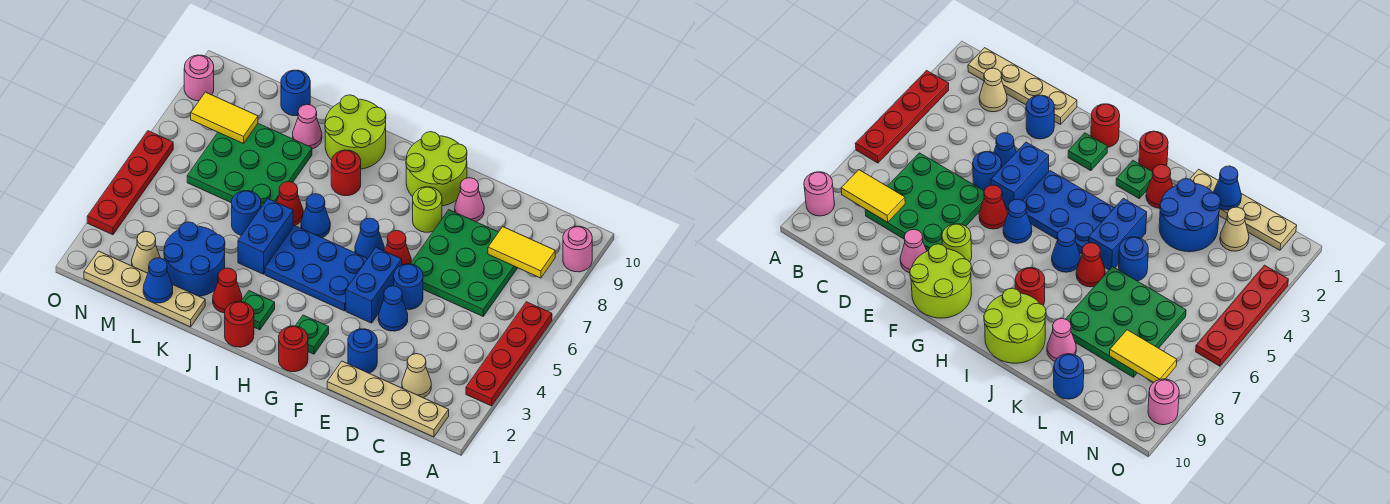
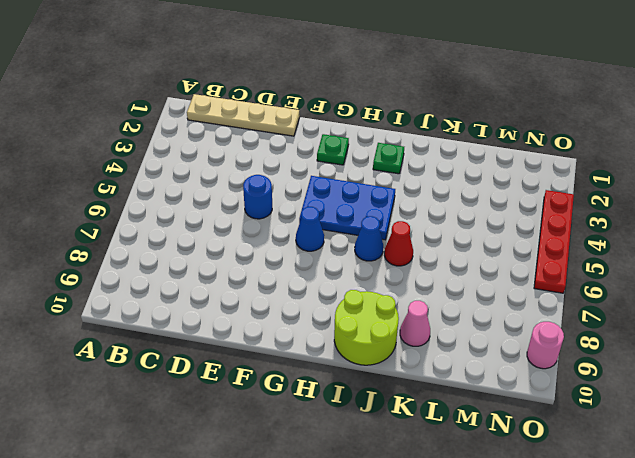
none -> red plate A3:A6 level 1
none -> pink round brick A9 level 1
none -> tan cone C2 level 1
none -> green plate C6:E8 level 1

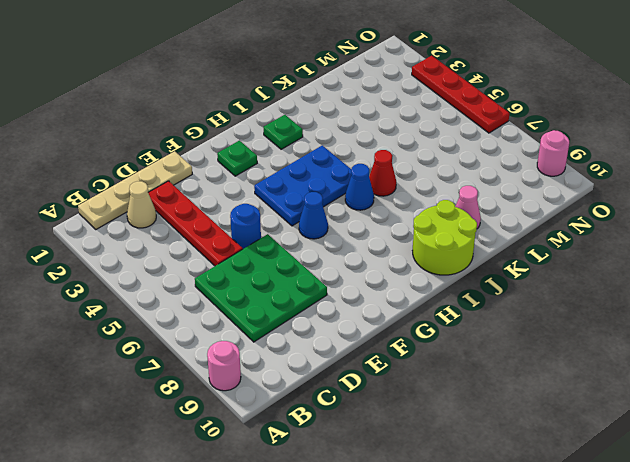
red plate D2:D5 level 1 -> red plate A3:A6 level 1
none -> blue round brick E2 level 1
none -> blue cone E4 level 1
none -> pink cone E9 level 1
none -> blue brick F4:F5 level 1

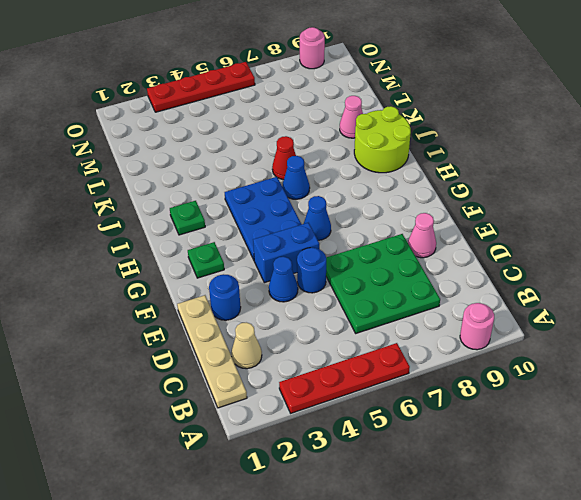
none -> red cone F6 level 1
none -> lime round brick F8 level 1
none -> lime round brick F9:G10 level 1
none -> red round brick G1 level 1

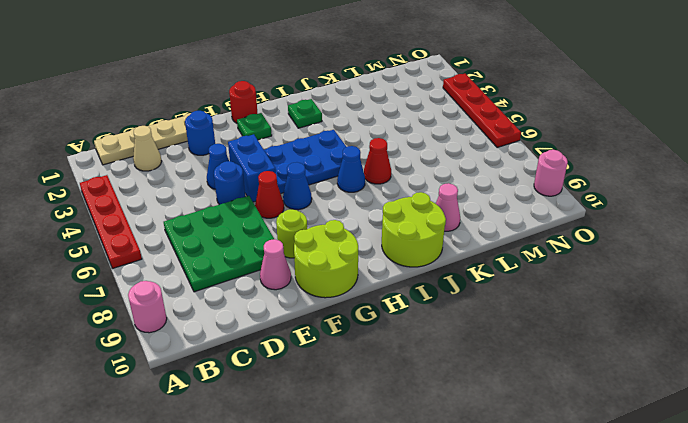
none -> red round brick I1 level 1
none -> red round brick I8 level 1
none -> red cone J2 level 1
none -> blue brick J4:J5 level 1

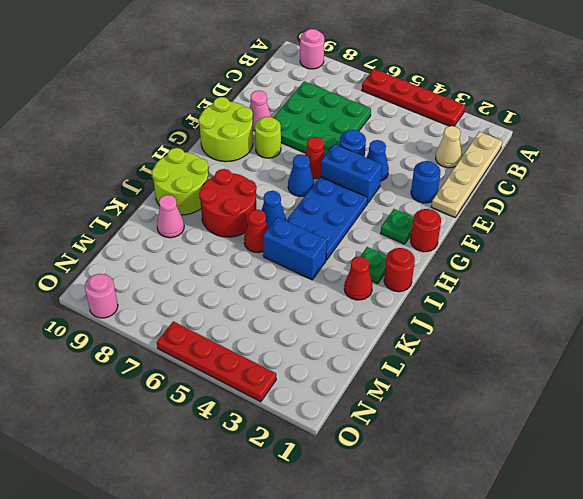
red round brick I7:J8 level 1 -> red round brick I8 level 1
none -> tan plate K1:N1 level 1
none -> blue round brick K2:L3 level 1
none -> blue round brick K5 level 1
none -> green plate K6:M8 level 1

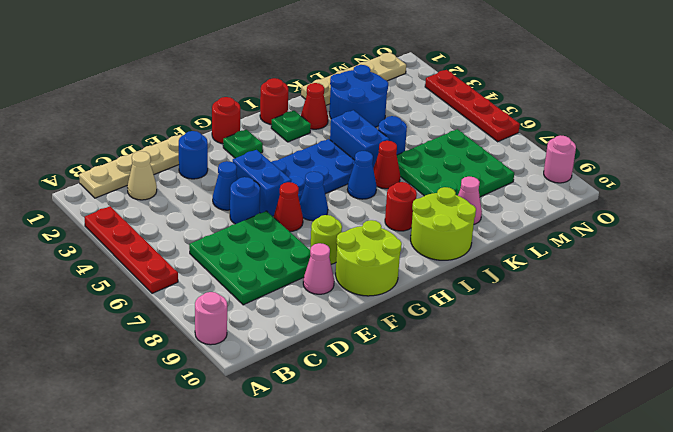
none -> blue round brick L10 level 1
none -> tan cone M2 level 1
none -> yellow tile B8:C8 level 2
none -> blue cone L1 level 2

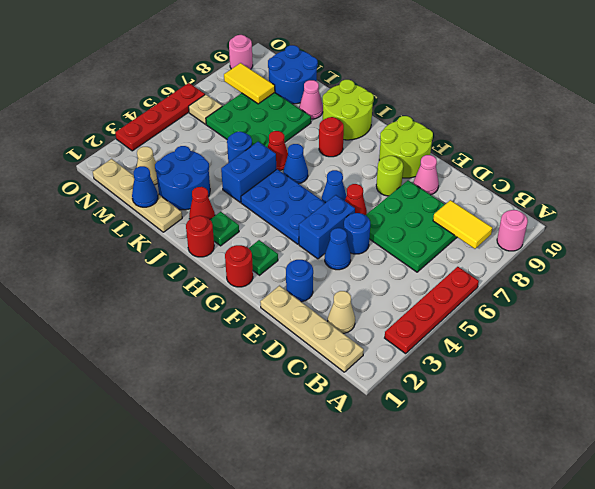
blue round brick L9:M10 level 1 -> blue round brick L10 level 1
tan plate N6 level 1 -> none

